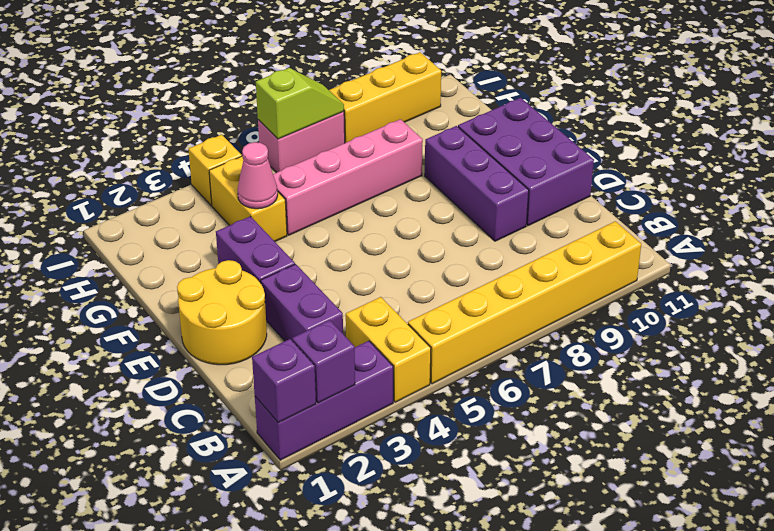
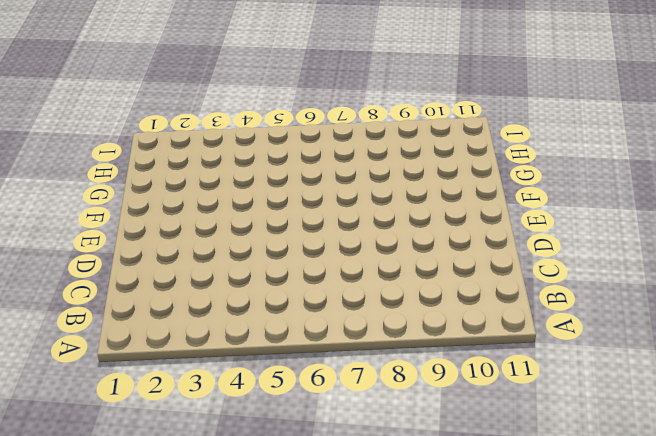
none -> purple brick A1:A3 level 1
none -> yellow brick A4:B4 level 1
none -> yellow brick A5:A10 level 1

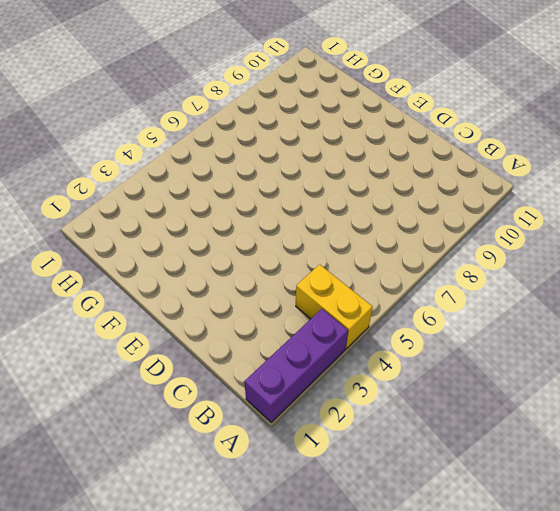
none -> yellow brick A5:A10 level 1
none -> purple brick C3:D3 level 1
none -> yellow round brick D1:E2 level 1

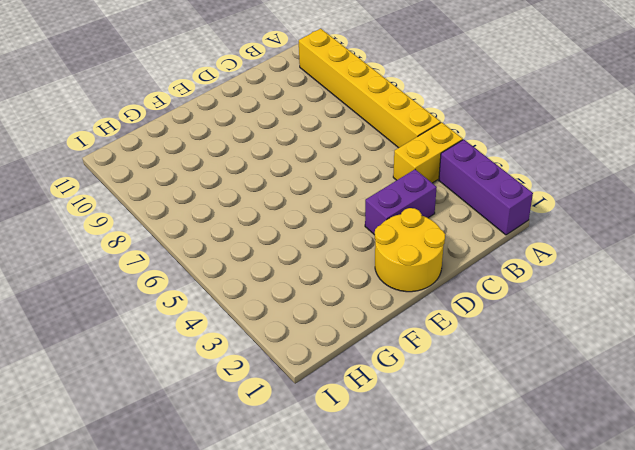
none -> purple brick D9:F9 level 1
none -> purple brick D10:F11 level 1
none -> purple brick E3:F3 level 1

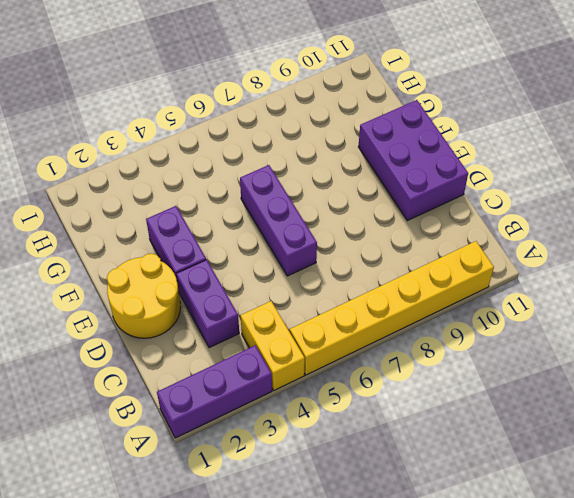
purple brick D6:F6 level 1 -> purple brick D9:F9 level 1
none -> yellow brick G4:H4 level 1
none -> pink brick G5:G8 level 1
none -> yellow brick I4 level 1

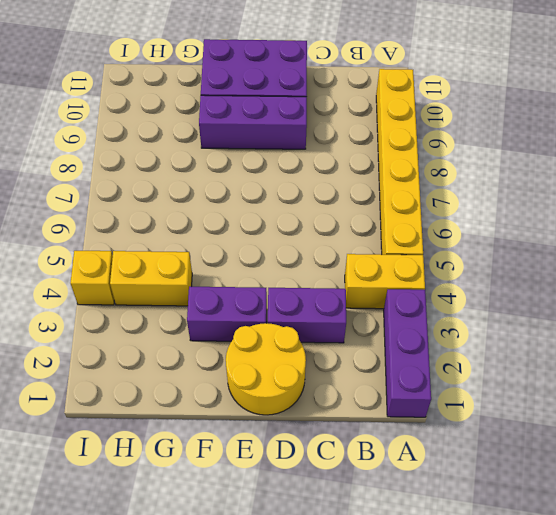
none -> pink brick G5:G8 level 1
none -> pink brick I6:I7 level 1
none -> yellow brick I8:I10 level 1

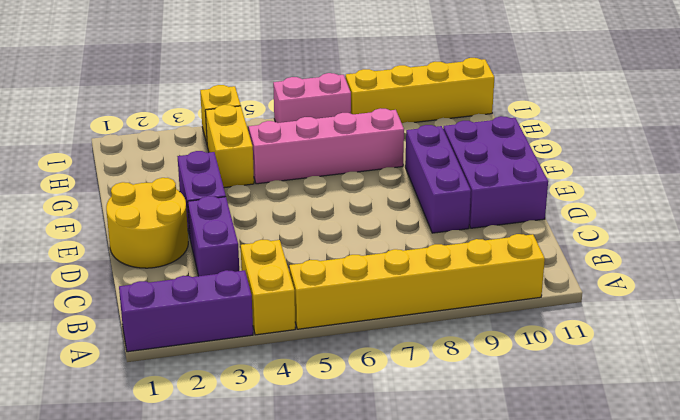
yellow brick I8:I11 level 1 -> yellow brick I8:I10 level 1
none -> purple brick A1 level 2
none -> purple brick A2 level 2
none -> pink cone G4 level 2

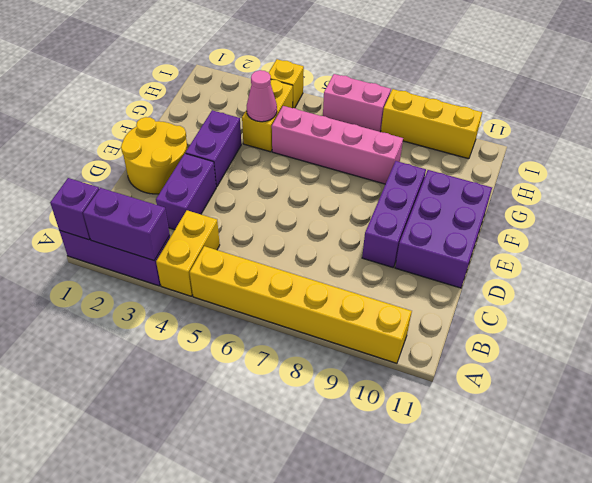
purple brick A2:A3 level 2 -> purple brick A2 level 2
none -> lime slope I6:I7 level 2 top 6

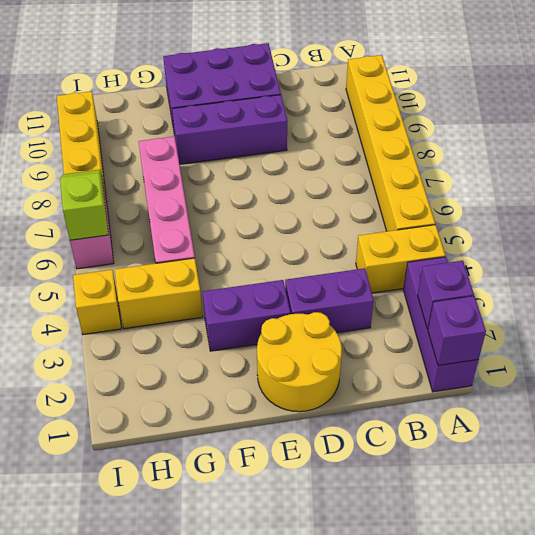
none -> pink cone G4 level 2

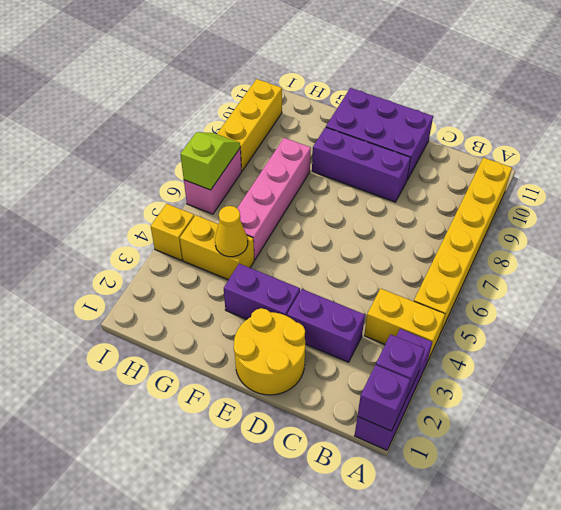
yellow cone G4 level 2 -> pink cone G4 level 2

